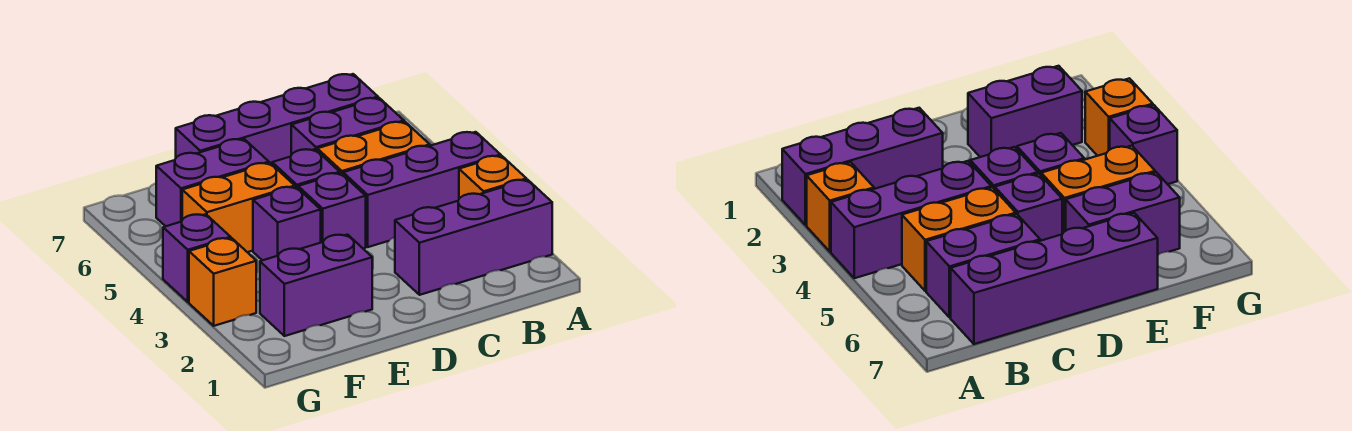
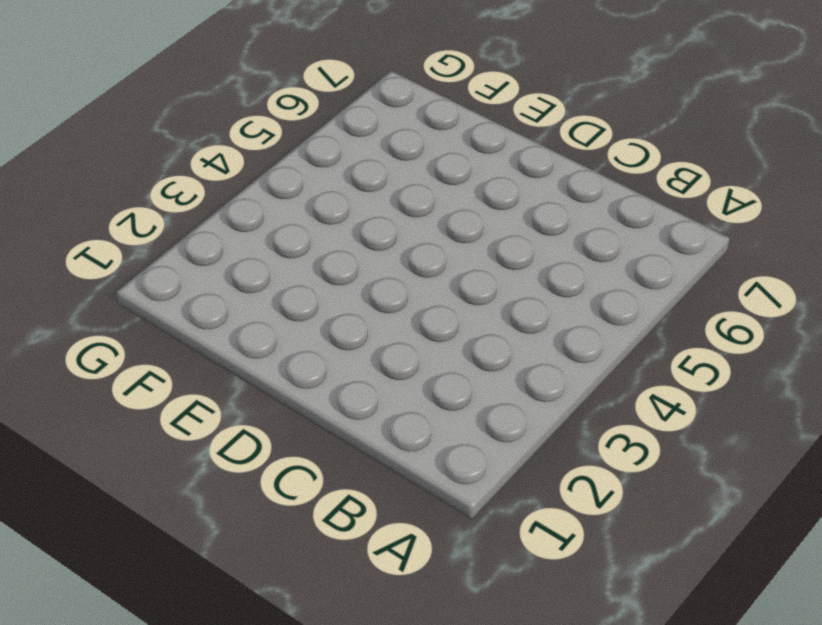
none -> purple brick A2:C2 level 1
none -> orange brick A3 level 1
none -> purple brick A4:C4 level 1

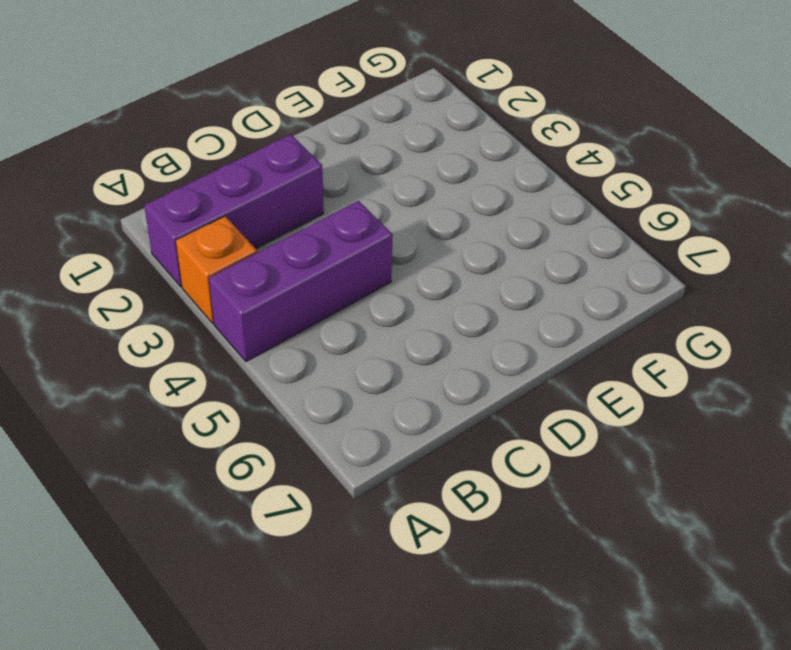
none -> orange brick B5:C5 level 1
none -> purple brick B6:C6 level 1
none -> purple brick B7:E7 level 1

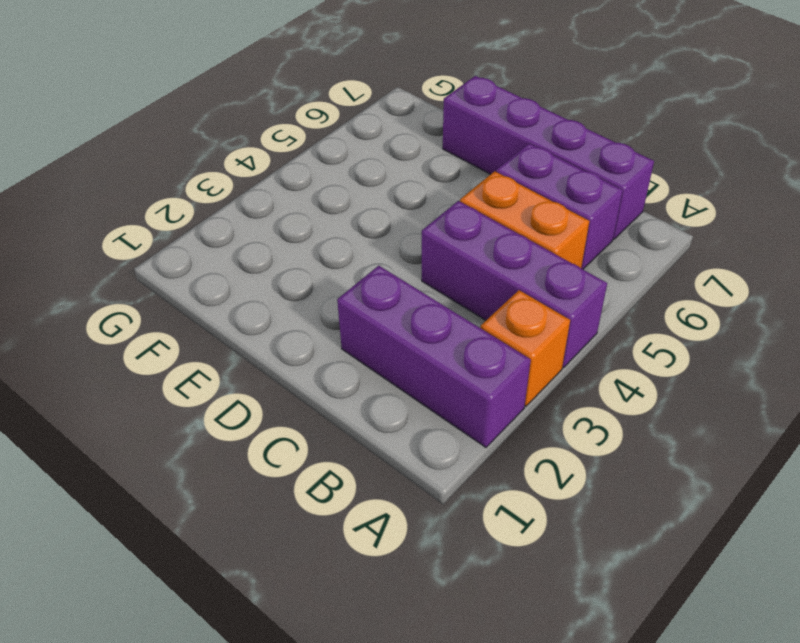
none -> purple brick D4 level 1
none -> purple brick D5 level 1
none -> purple brick E2:F2 level 1

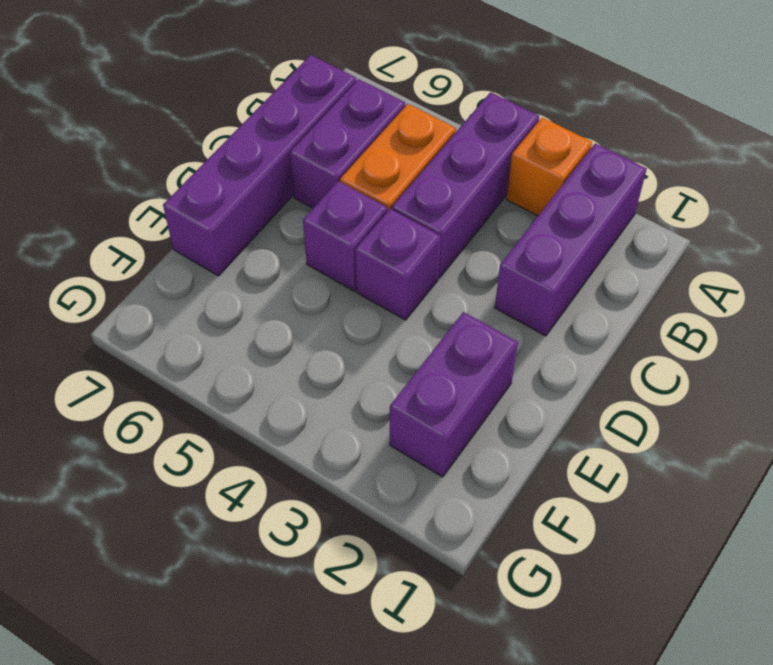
none -> purple brick E4 level 1
none -> orange brick E5:F5 level 1
none -> purple brick E6:F6 level 1

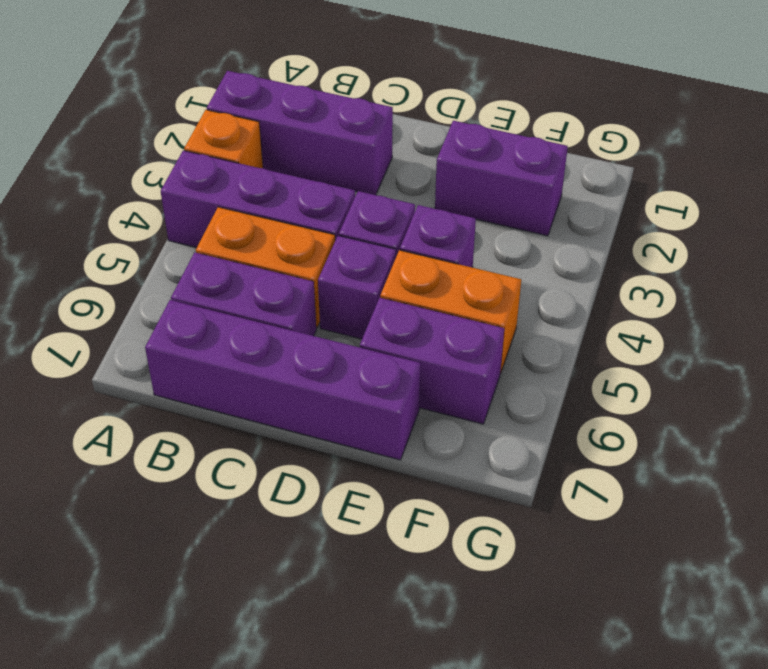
none -> orange brick G3 level 1
none -> purple brick G4 level 1

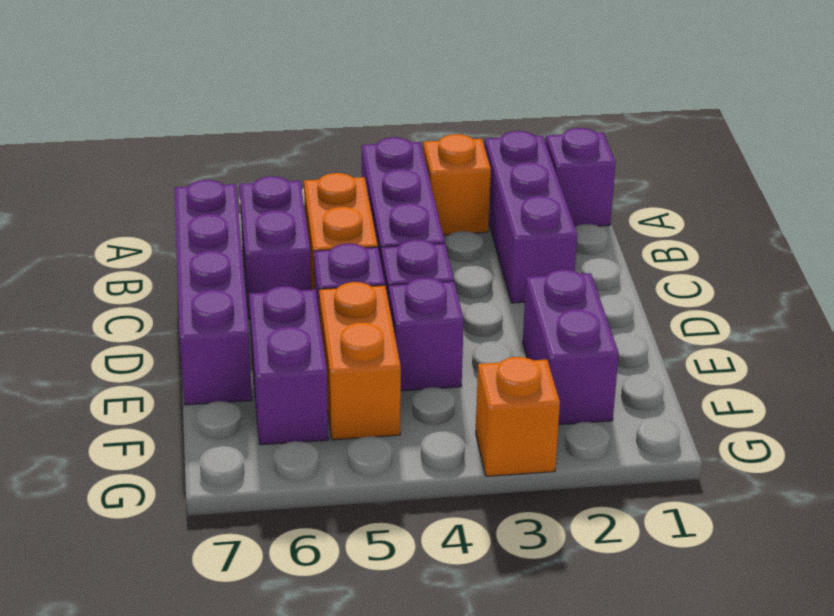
purple brick A1 level 1 -> purple brick G4 level 1

